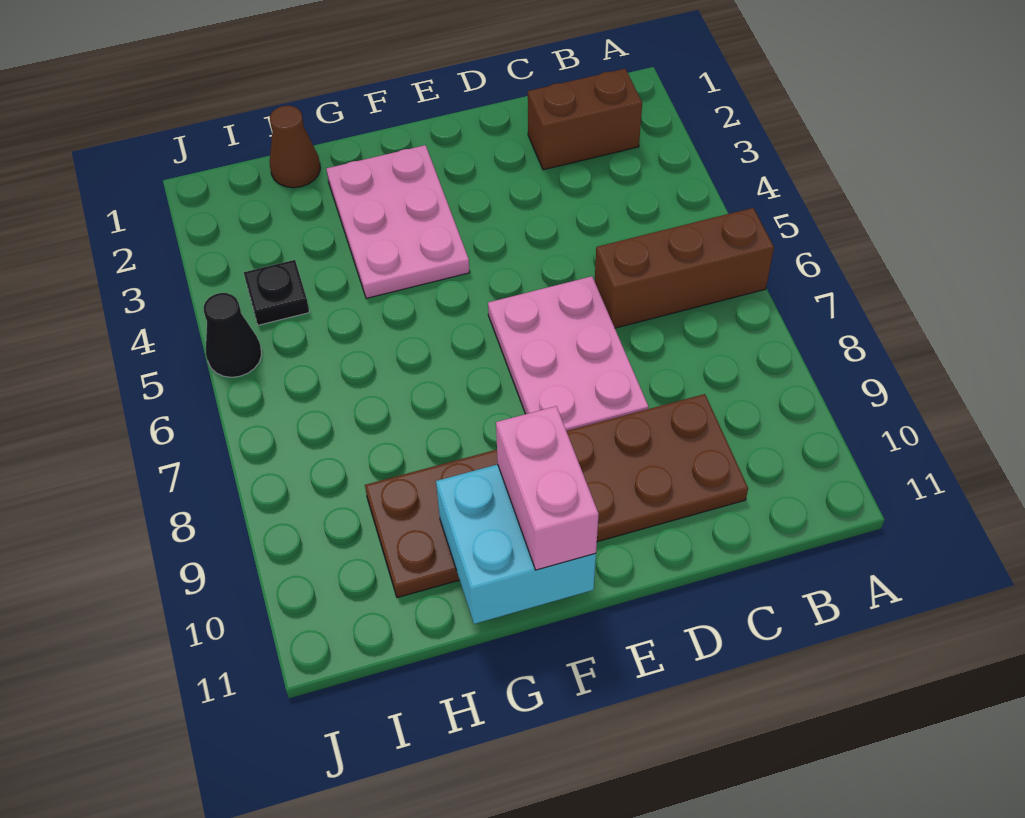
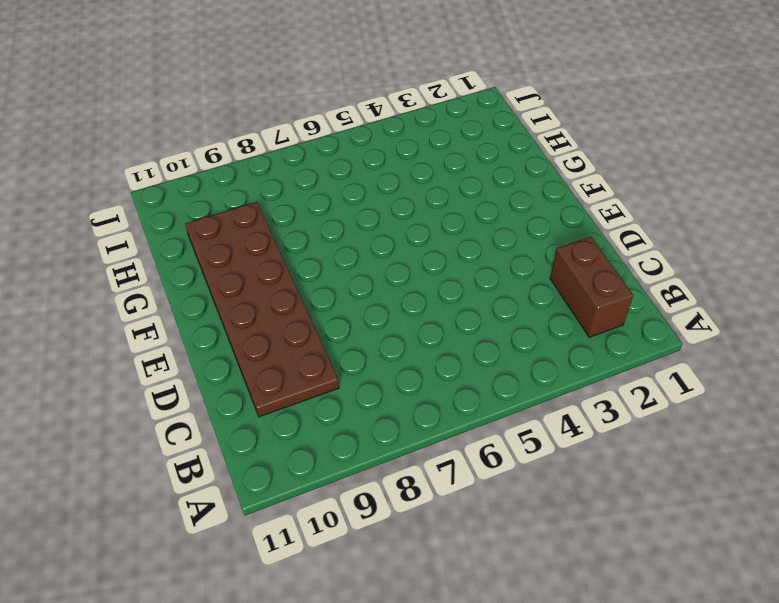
none -> brown brick A6:C6 level 1
none -> pink plate D6:E8 level 1

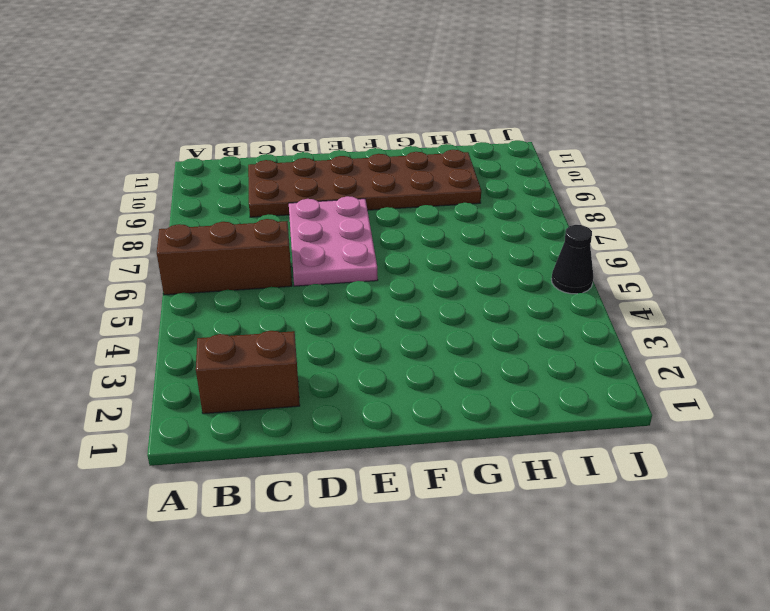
none -> pink plate F2:G4 level 1
none -> brown cone H1 level 1

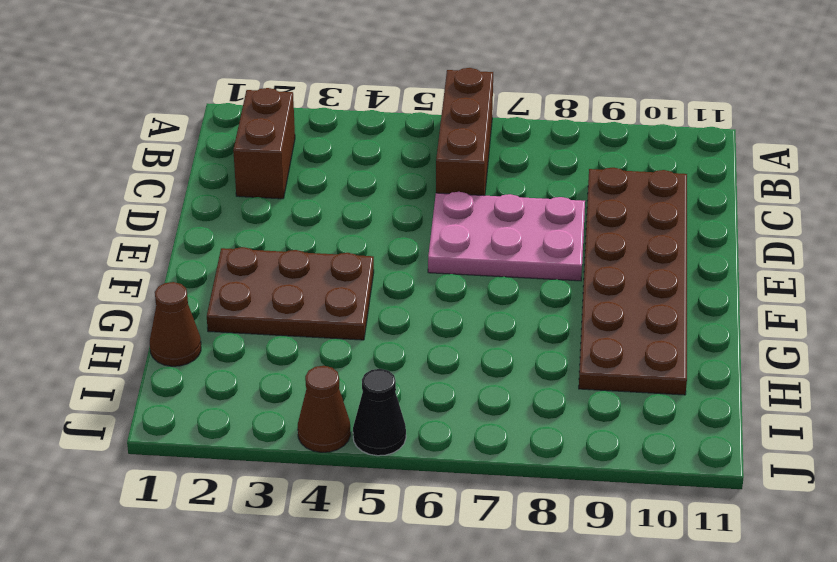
brown plate F2:G4 level 1 -> pink plate F2:G4 level 1
brown cone J4 level 1 -> none
none -> black plate I4 level 1
none -> cyan brick F10:G11 level 2

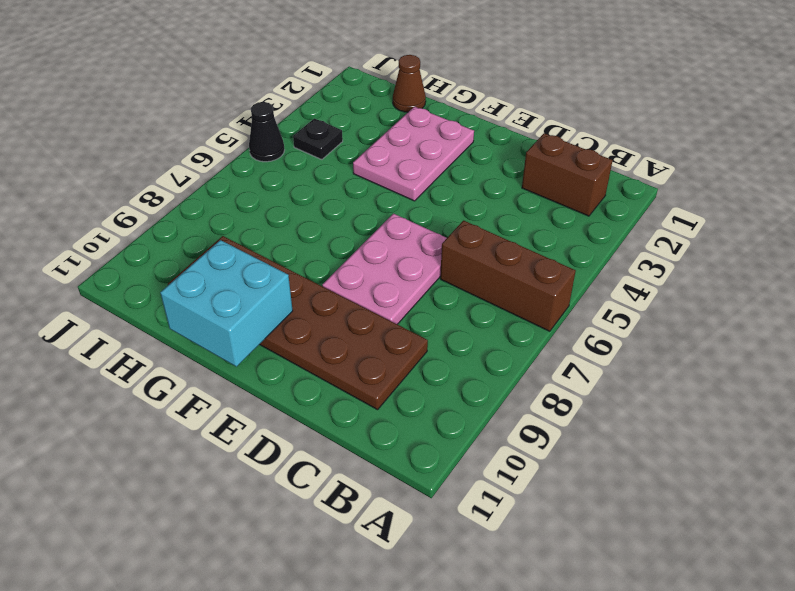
none -> pink brick F10:F11 level 3

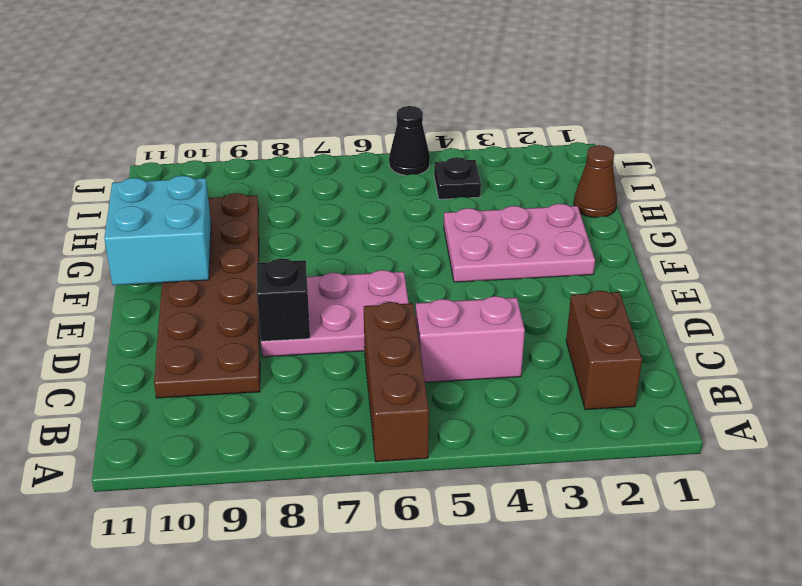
pink brick C4:C5 level 1 -> pink brick F10:F11 level 3
black brick D8 level 2 -> none

